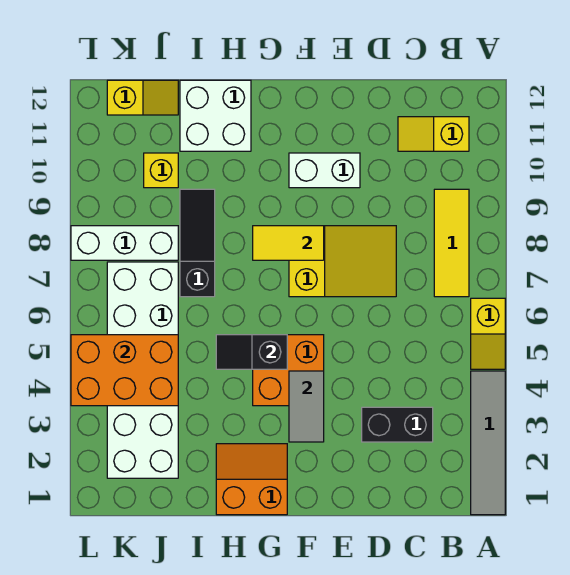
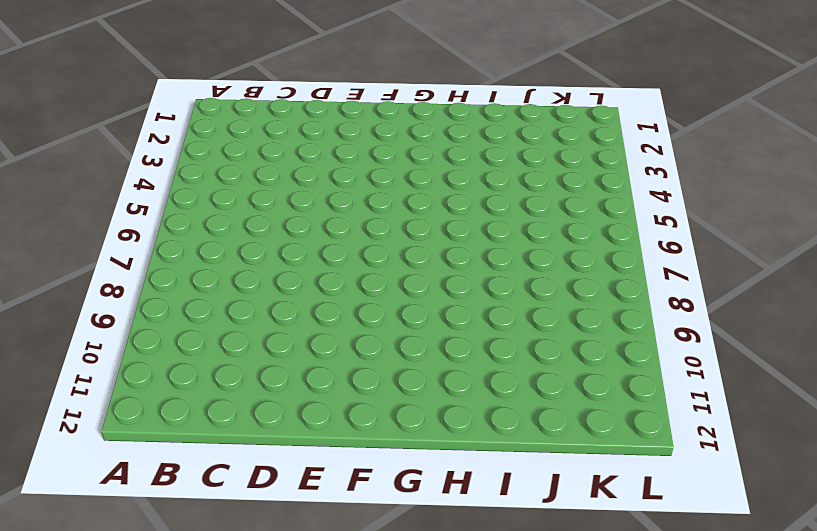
none -> grey tile A1:A4 level 1
none -> yellow slope A5:A6 level 1 top 6
none -> yellow tile B7:B9 level 1

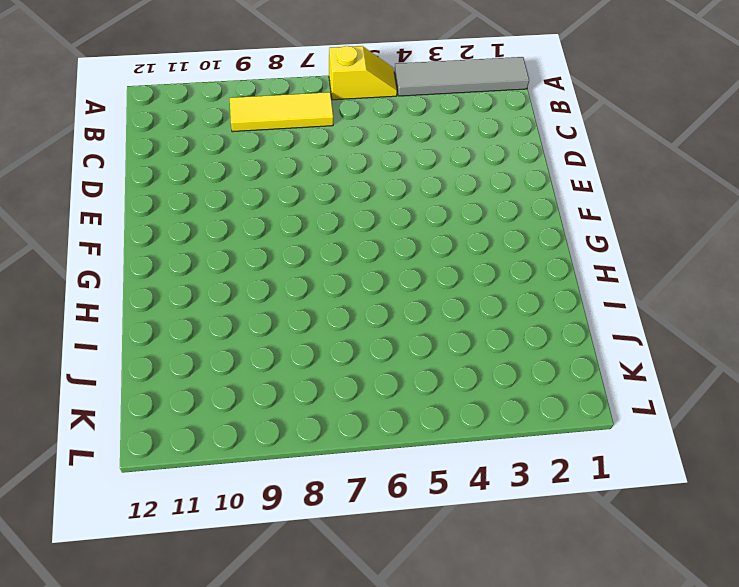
none -> yellow slope B11:C11 level 1 top B
none -> black brick C3:D3 level 1
none -> yellow slope D7:F8 level 1 top F

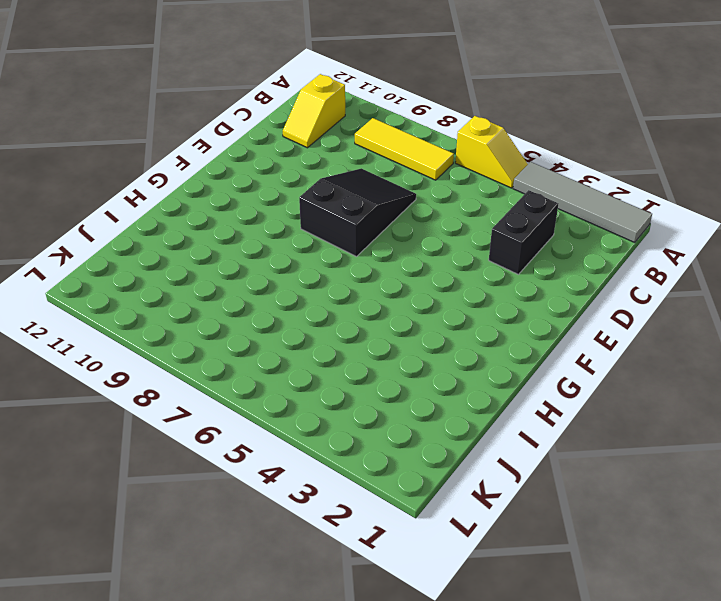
black slope D7:F8 level 1 top F -> yellow slope D7:F8 level 1 top F
none -> white brick E10:F10 level 1
none -> orange brick F4:G5 level 1
none -> orange slope G1:H2 level 1 top 1

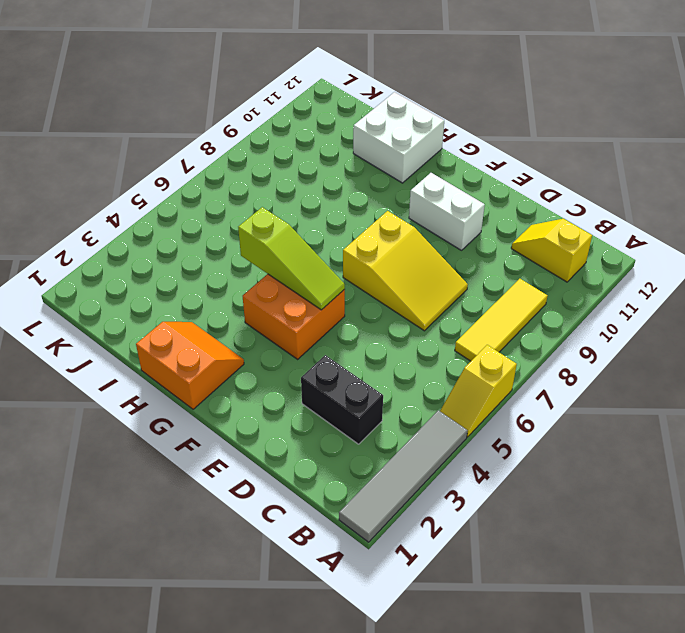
lime slope F5:H5 level 2 top H -> black slope G5:H5 level 2 top G
none -> black slope I7:I9 level 1 top 7
none -> white brick J2:K7 level 1
none -> white brick J8:L8 level 1

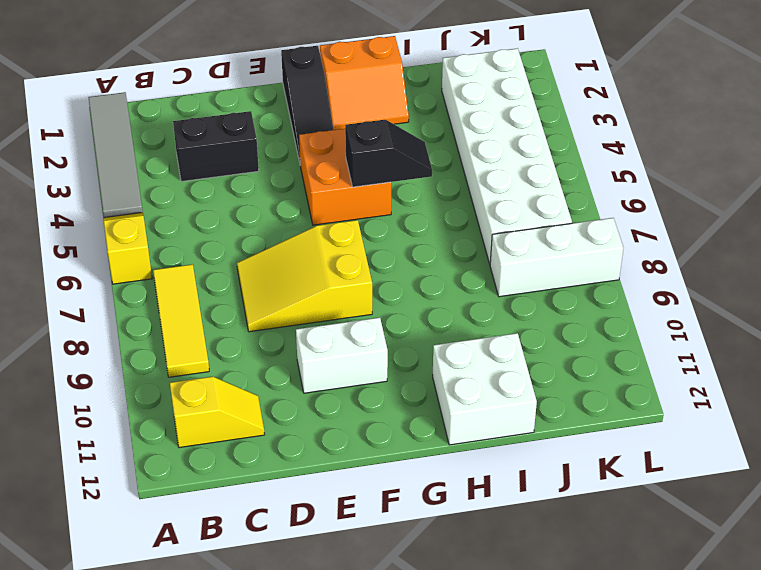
black slope F1:F3 level 1 top 1 -> black slope I7:I9 level 1 top 7
none -> yellow brick J10 level 1
none -> yellow slope J12:K12 level 1 top K
none -> grey tile F3:F4 level 2

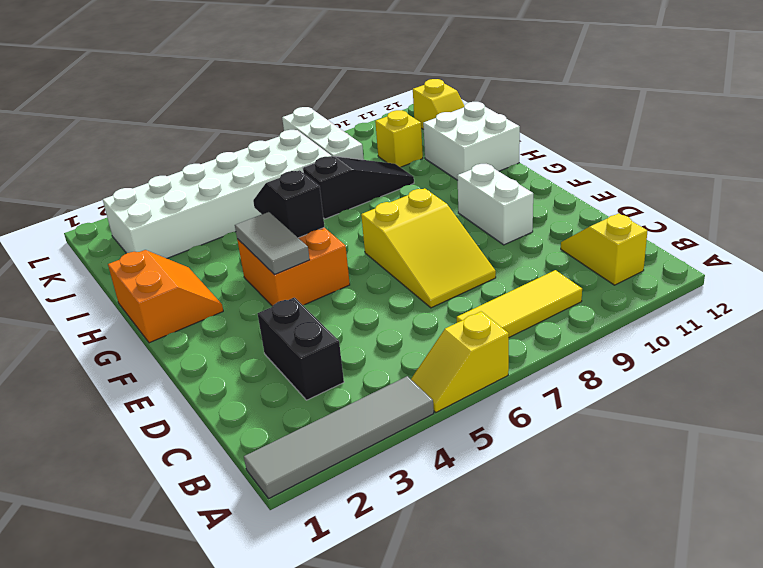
grey tile F4:G4 level 2 -> grey tile F3:F4 level 2
none -> yellow tile F8:G8 level 2
none -> orange brick J4:L5 level 2

